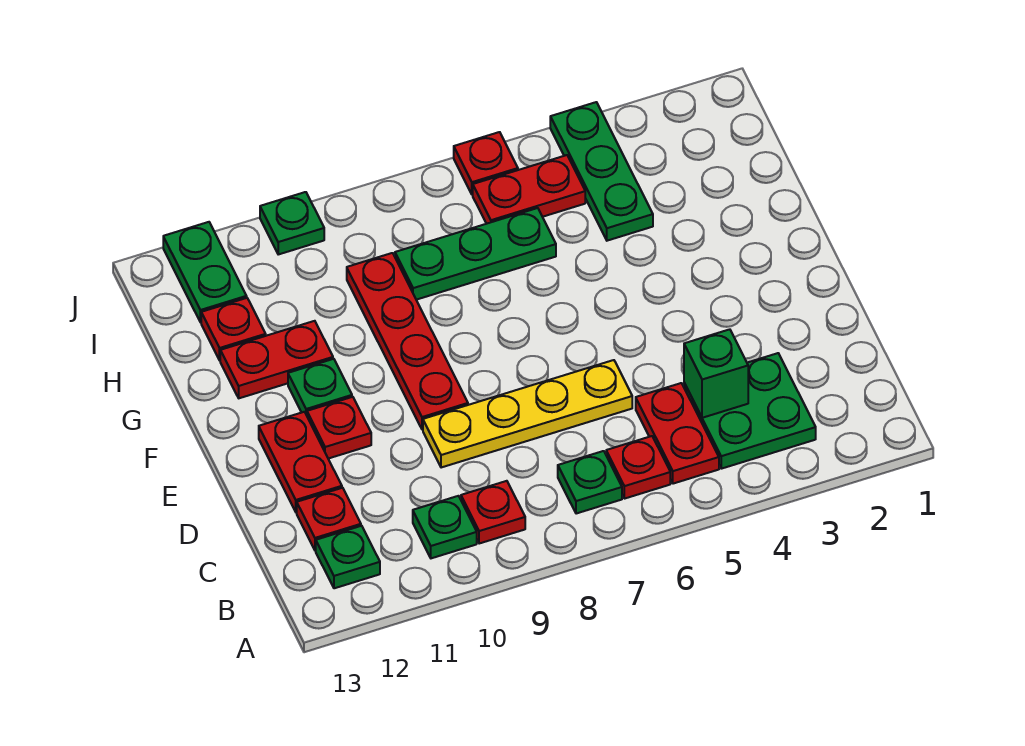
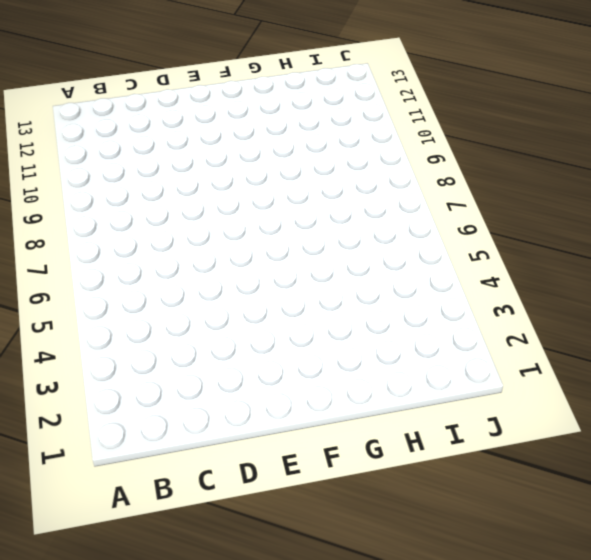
none -> green plate B3:C4 level 1
none -> red plate B5:C5 level 1
none -> red plate B6 level 1

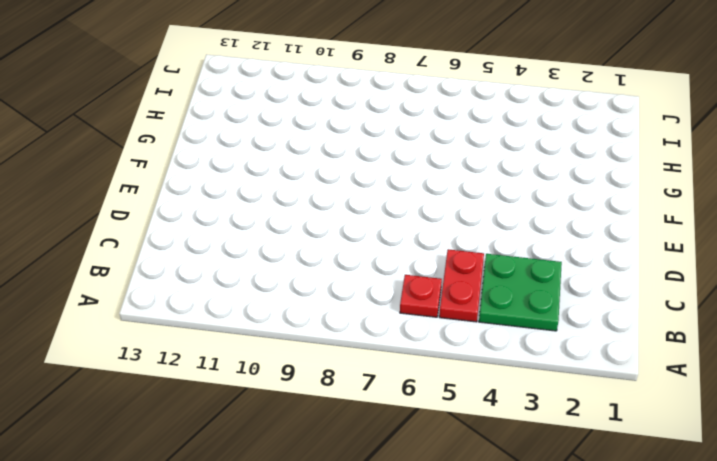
none -> green plate B7 level 1
none -> red plate B9 level 1
none -> green plate B10 level 1

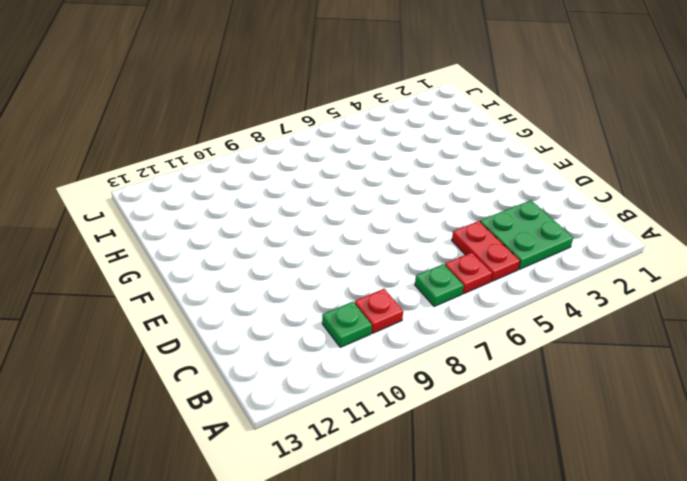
none -> green plate B12 level 1
none -> red plate C12 level 1
none -> yellow plate D6:D9 level 1

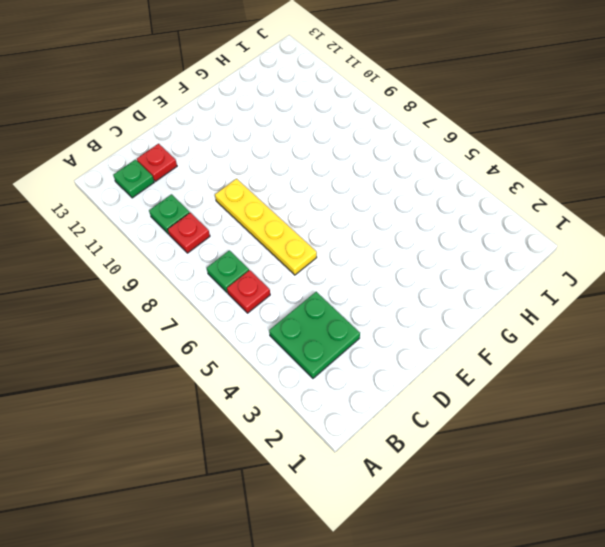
none -> red plate B5:C5 level 1
none -> red plate D12:E12 level 1
none -> red plate E9:H9 level 1

